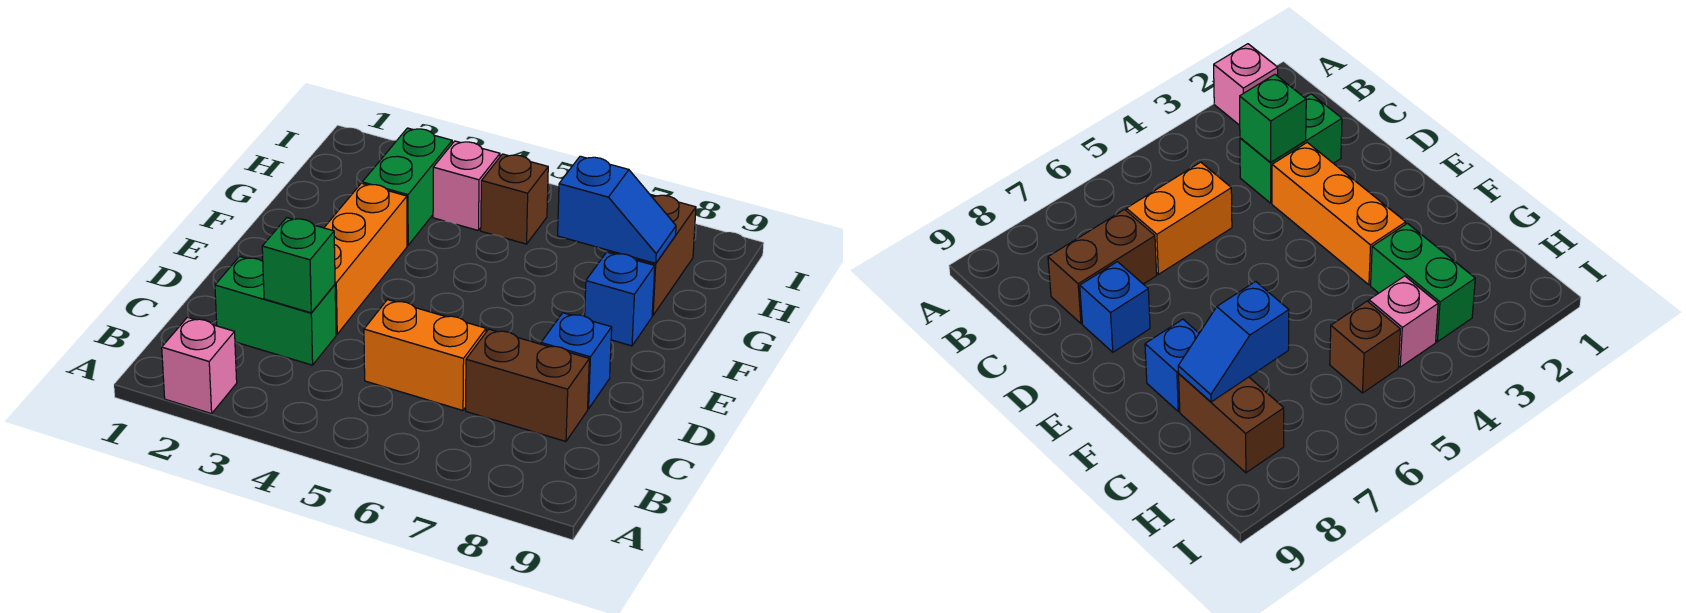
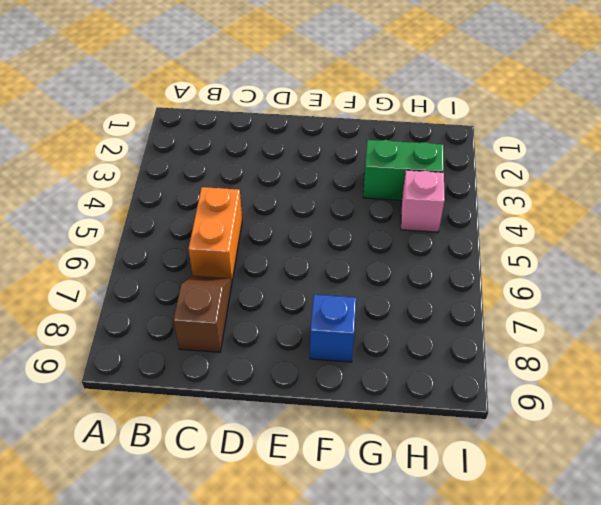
brown slope C7:C8 level 1 top 8 -> brown brick C7:C8 level 1
none -> pink brick A2 level 1
none -> green brick C2:C3 level 1
none -> orange brick D3:F3 level 1

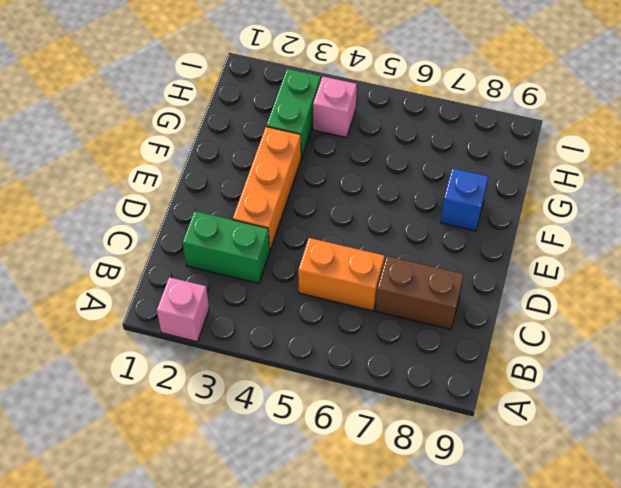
none -> blue brick D8 level 1
none -> brown brick G8:H8 level 1
none -> brown brick H5 level 1

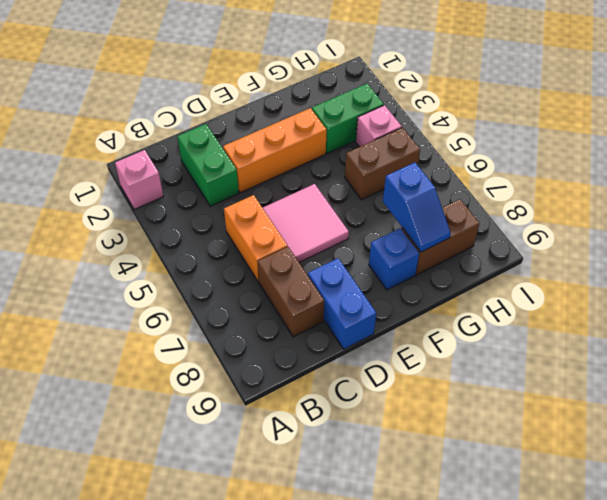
pink tile D5:E6 level 1 -> none
blue brick D8:D9 level 1 -> blue brick D8 level 1
brown brick G5:H5 level 1 -> brown brick H5 level 1
none -> green brick C3 level 2

